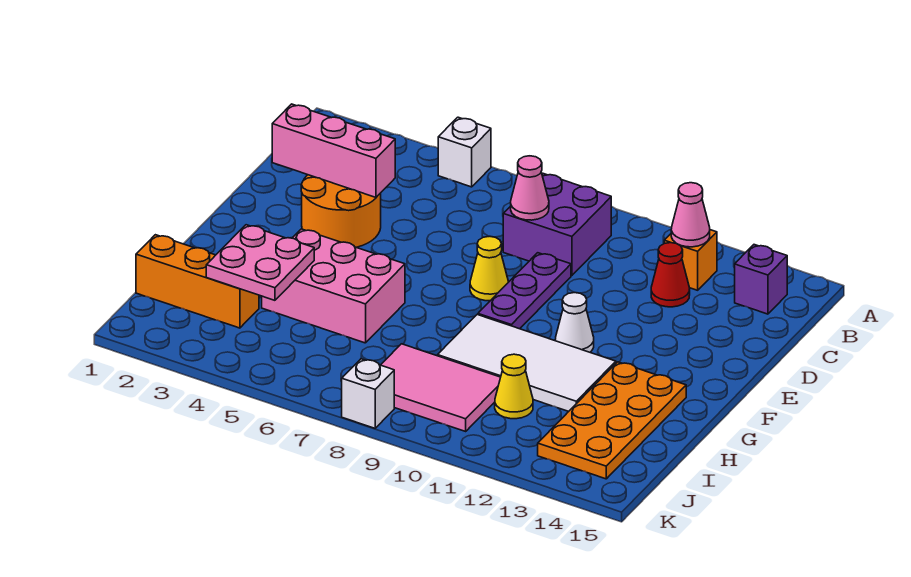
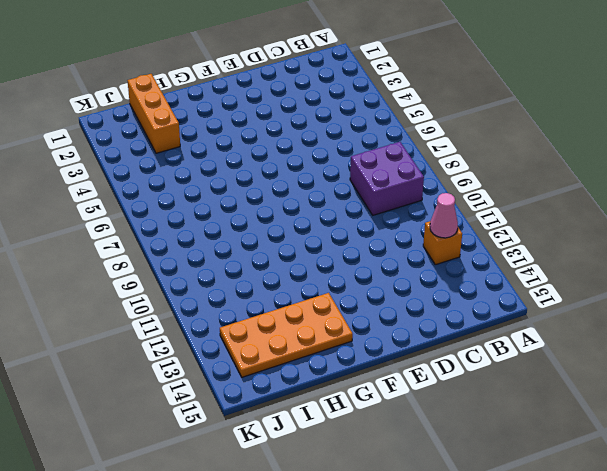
none -> white brick A5 level 1
none -> purple brick B14 level 1
none -> red cone C12 level 1

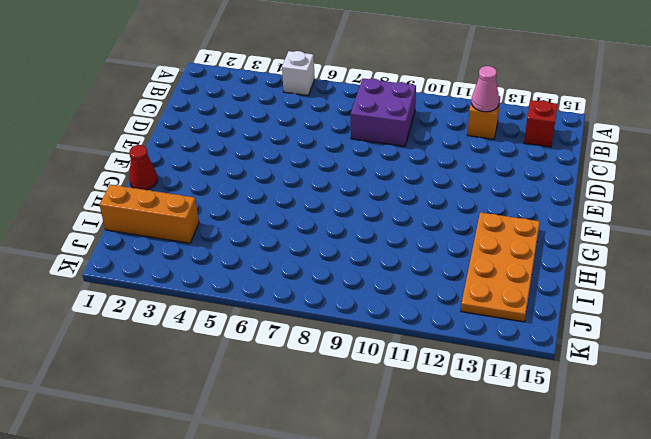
red brick B14 level 1 -> purple brick B14 level 1
red cone G1 level 1 -> red cone C12 level 1
none -> orange round brick D3:E4 level 1
none -> purple plate D9:F9 level 1
none -> yellow cone E8 level 1

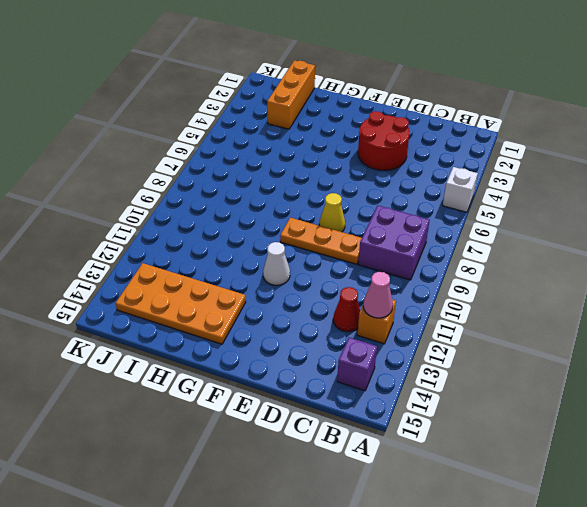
red round brick D3:E4 level 1 -> orange round brick D3:E4 level 1
orange plate D9:F9 level 1 -> purple plate D9:F9 level 1
none -> pink brick G4:H6 level 1
none -> white tile G9:H12 level 1
none -> pink tile I8:J10 level 1

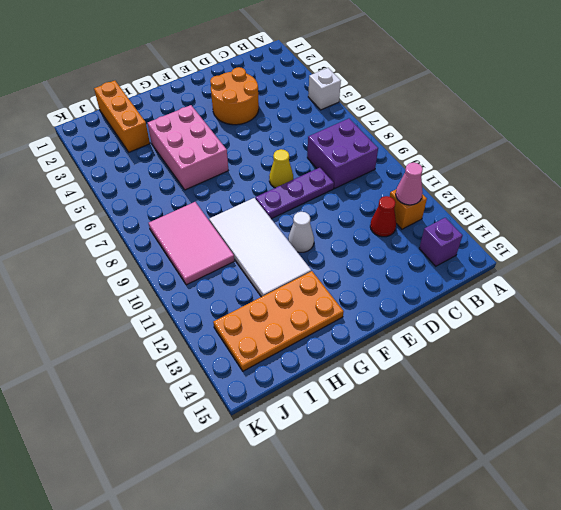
none -> yellow cone I11 level 1
none -> white brick K8 level 1
none -> pink cone C8 level 2

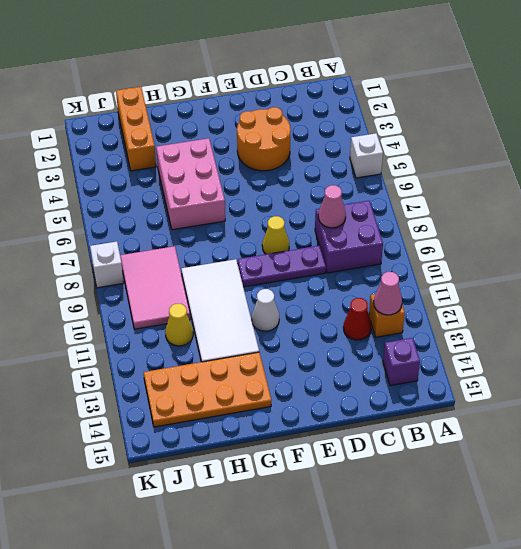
none -> pink brick D2:D4 level 2
none -> pink plate H3:I4 level 2

